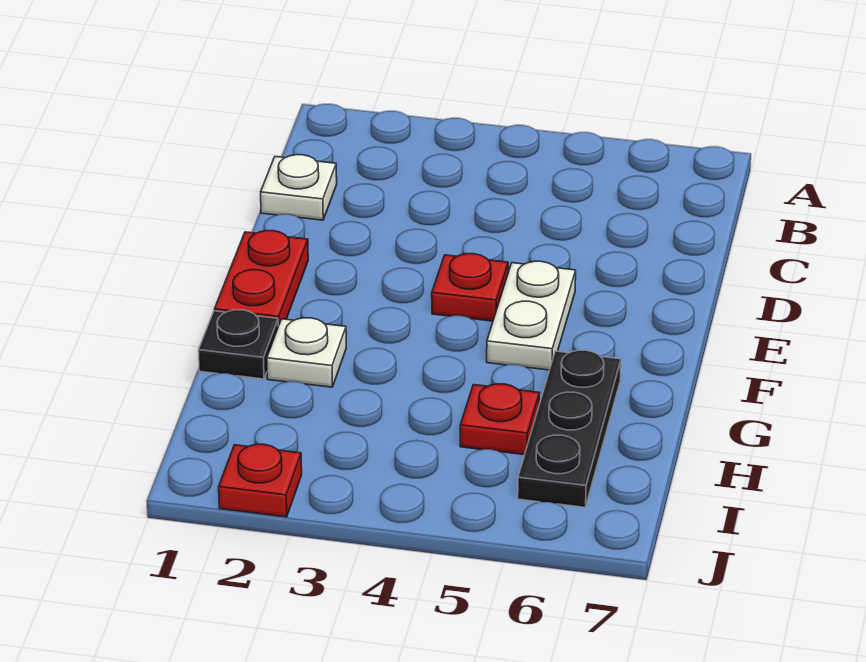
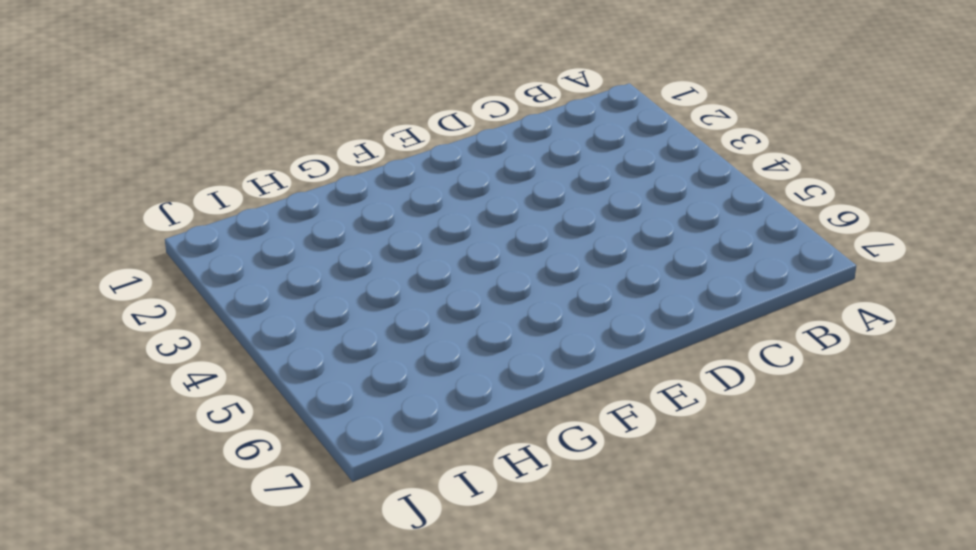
none -> white plate C1 level 1
none -> red plate E1:F1 level 1

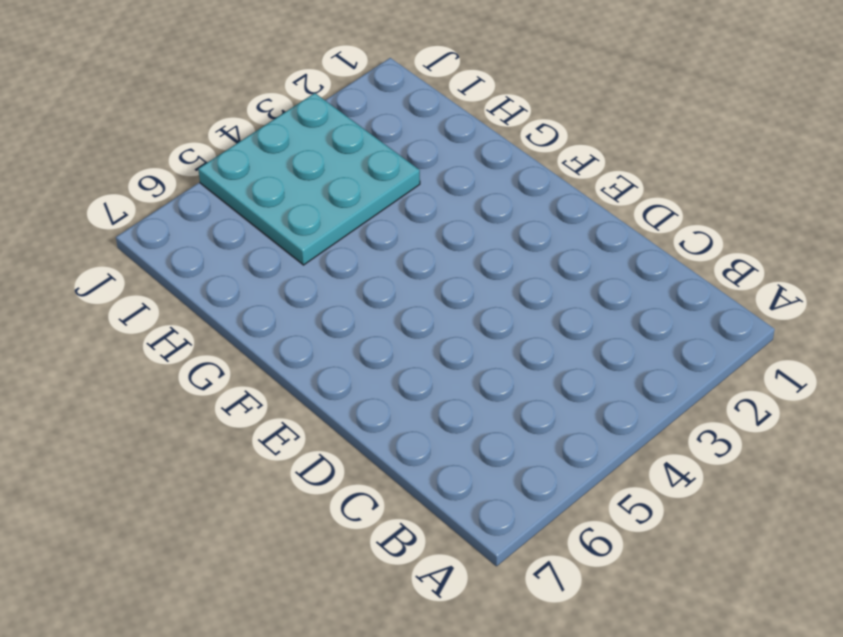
cyan plate H3:J5 level 1 -> red plate H5 level 1
none -> white plate C1 level 1
none -> red plate E1:F1 level 1

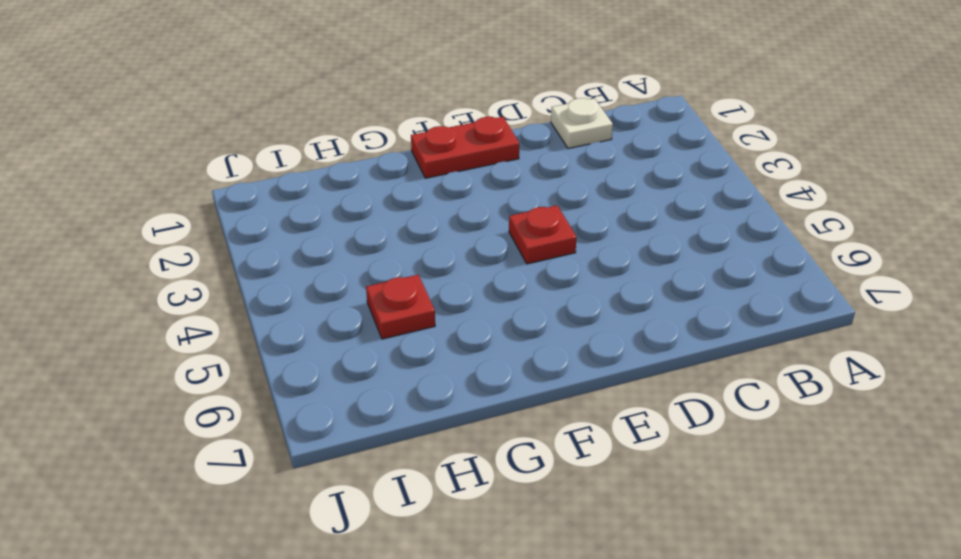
none -> white plate E5:F5 level 1
none -> black plate G1 level 1

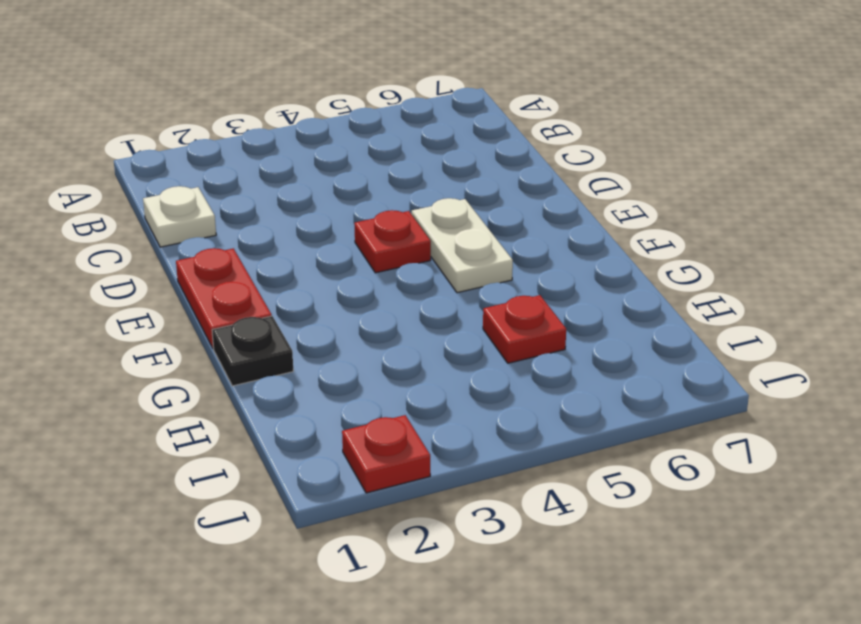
none -> white plate G2 level 1
none -> black plate G6:I6 level 1

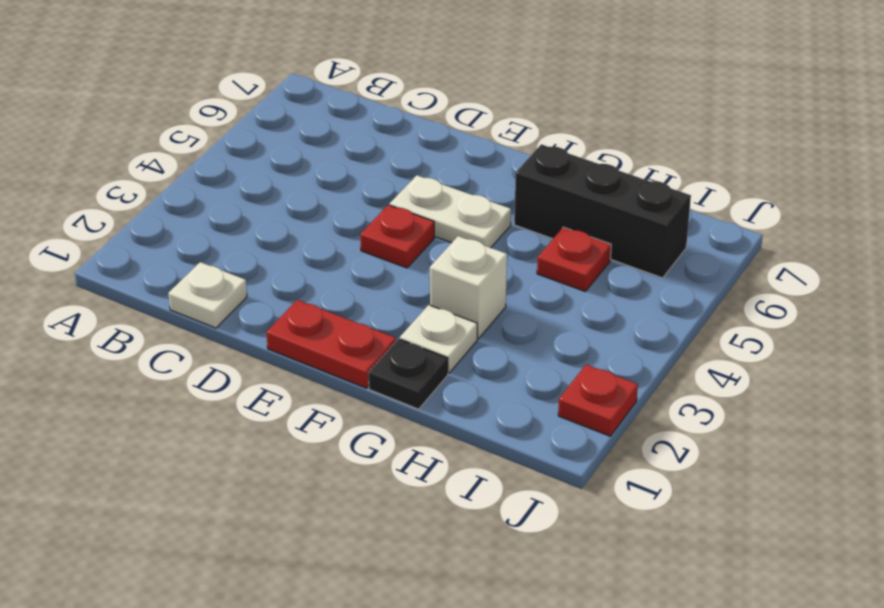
white brick G3 level 1 -> none
black brick G6:I6 level 1 -> black plate G6:I6 level 1

